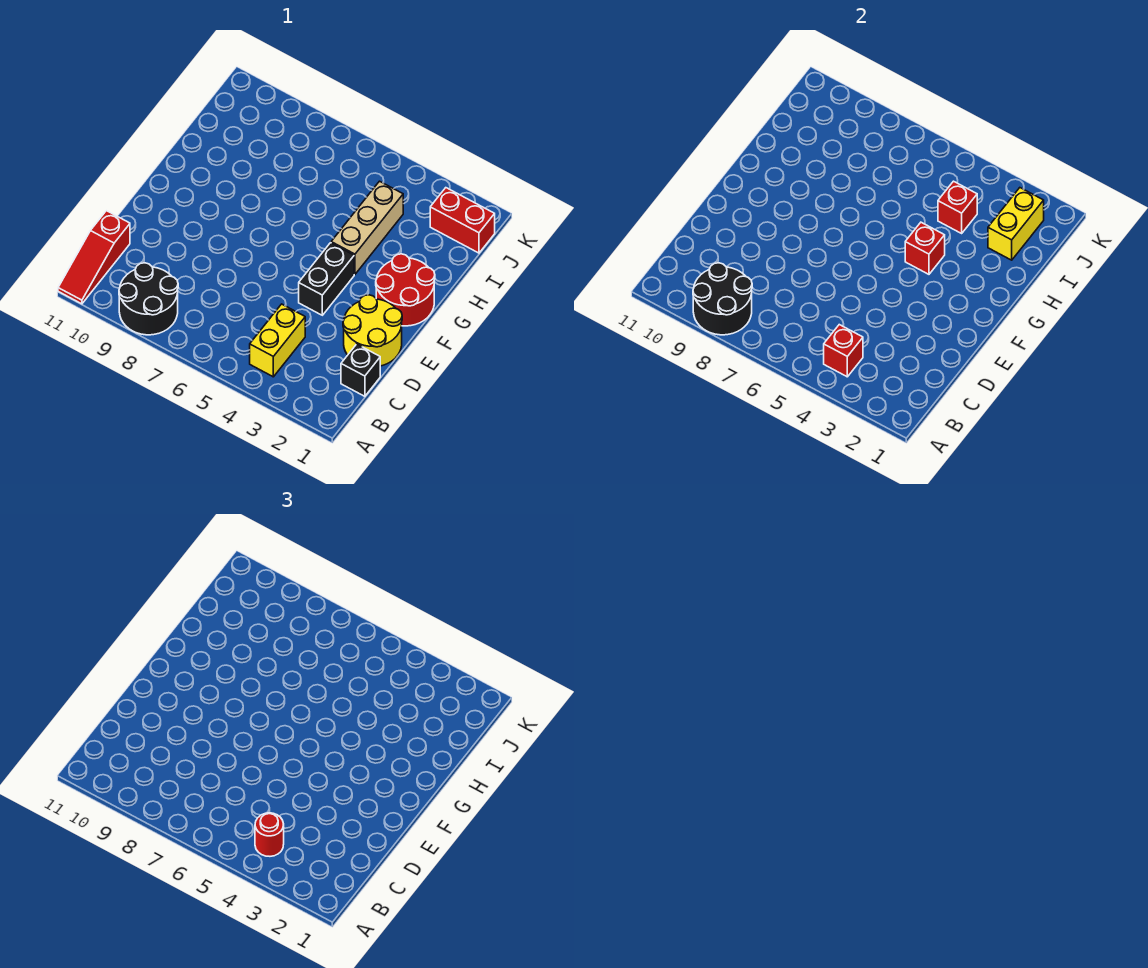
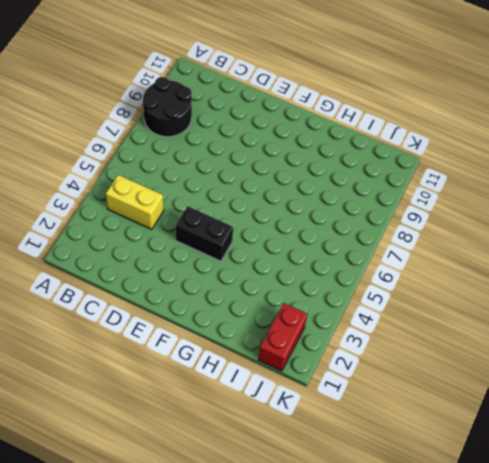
none -> red slope A11:C11 level 1 top C
none -> black brick C1 level 1
none -> yellow round brick D1:E2 level 1

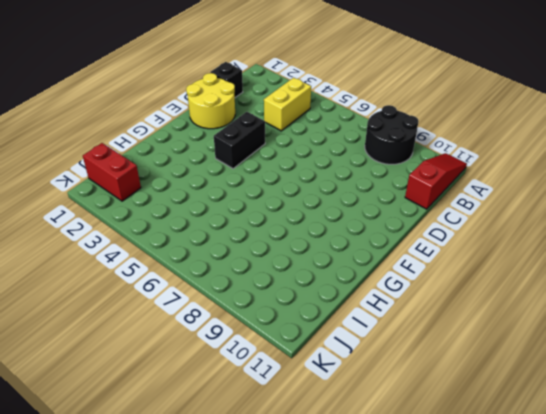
none -> red round brick F1:G2 level 1
none -> tan brick G4:I4 level 1
none -> black round brick A8:B9 level 2

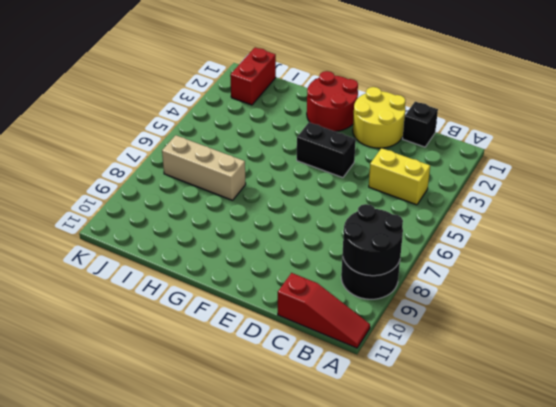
tan brick H7:J7 level 1 -> tan brick G4:I4 level 1
none -> red brick B4 level 2
none -> red brick G4 level 2
none -> yellow brick I2:J2 level 2

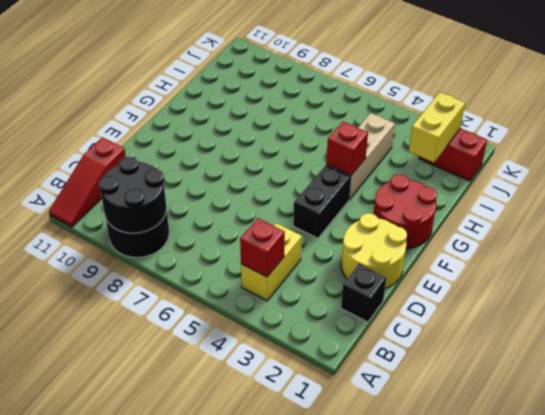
none -> red brick I4 level 2
none -> red round brick B4 level 3

